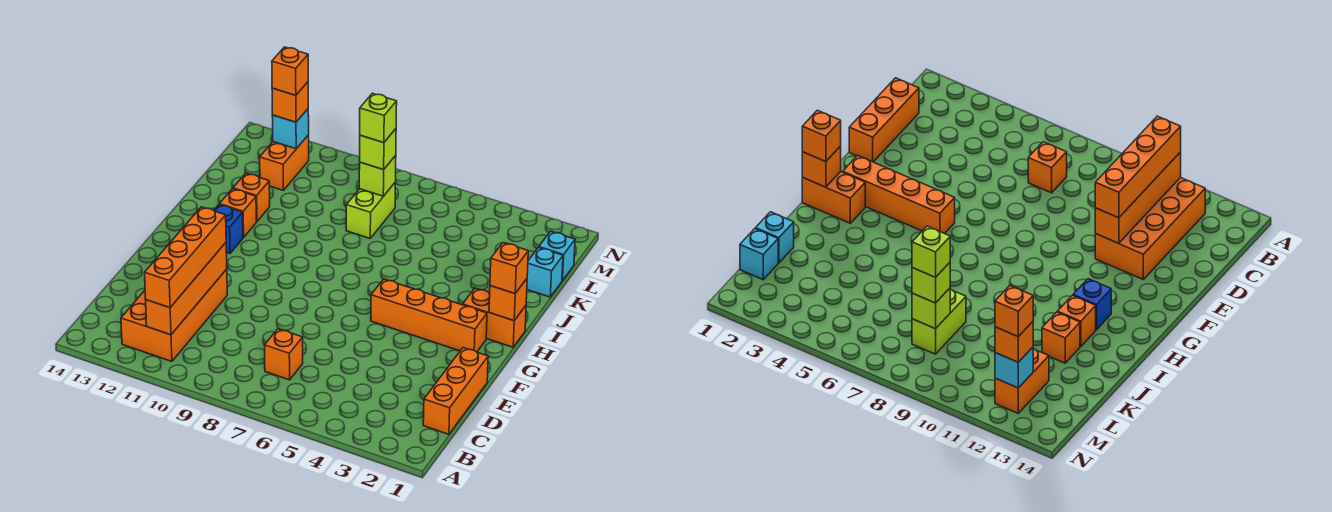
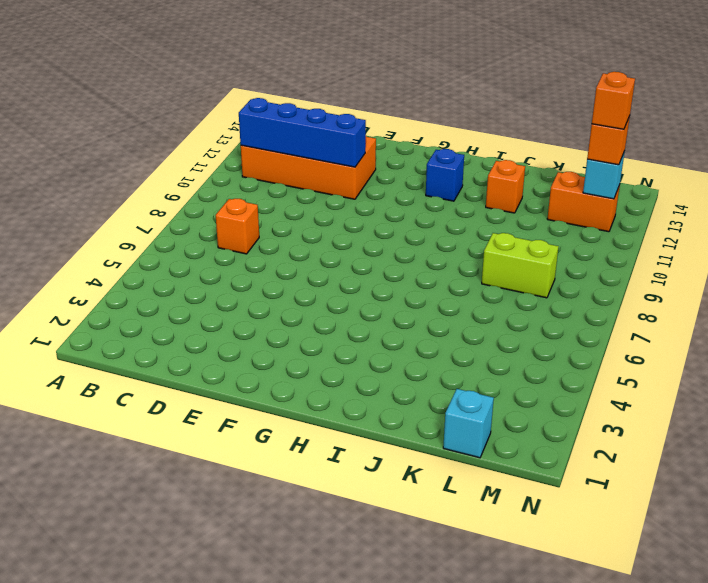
blue brick B11:E11 level 2 -> orange brick B11:E11 level 2
none -> orange brick C1:E1 level 1
none -> orange brick G2:G5 level 1
none -> orange brick H1:H2 level 1

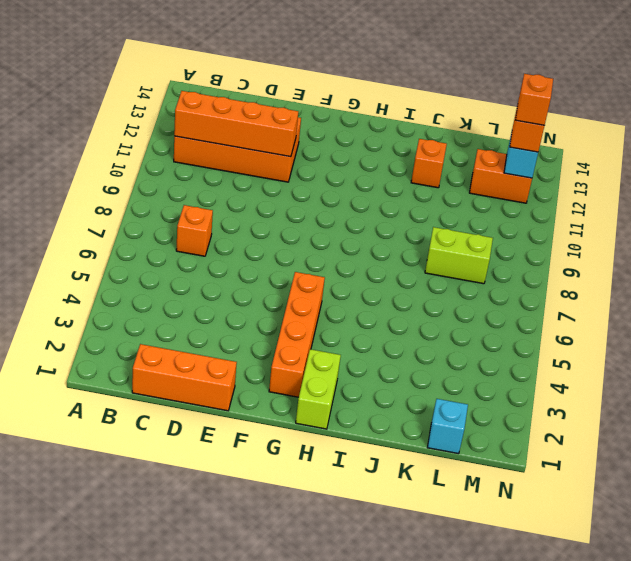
lime brick H1:H2 level 1 -> orange brick H1:H2 level 1
none -> blue brick H12 level 1
none -> orange brick I12 level 1
none -> cyan brick K1 level 1

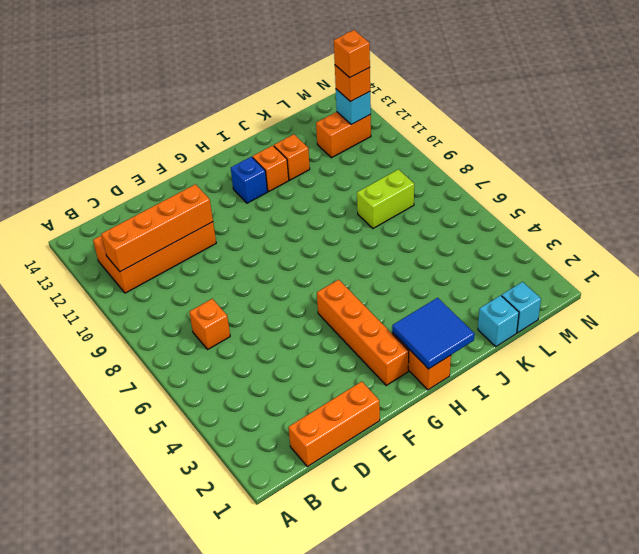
blue tile H1:I2 level 2 -> orange brick H1 level 2
none -> lime brick L8 level 2
none -> orange brick B11:E11 level 3
none -> orange brick H1 level 3

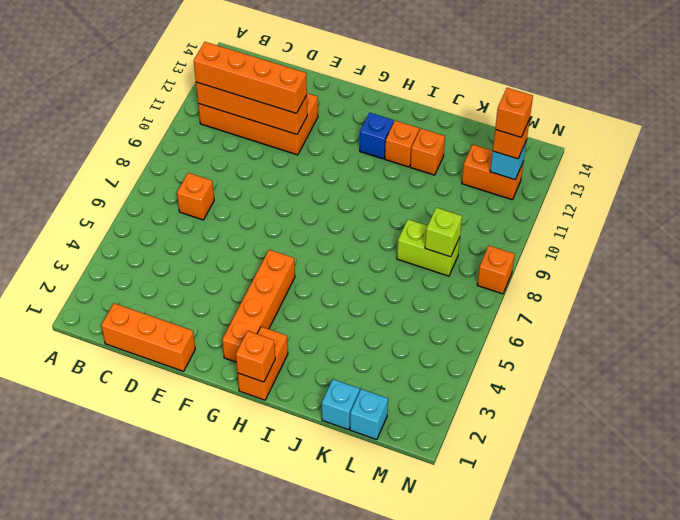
orange brick N8 level 1 -> orange brick H1 level 3
none -> lime brick L8 level 3
none -> lime brick L8 level 4

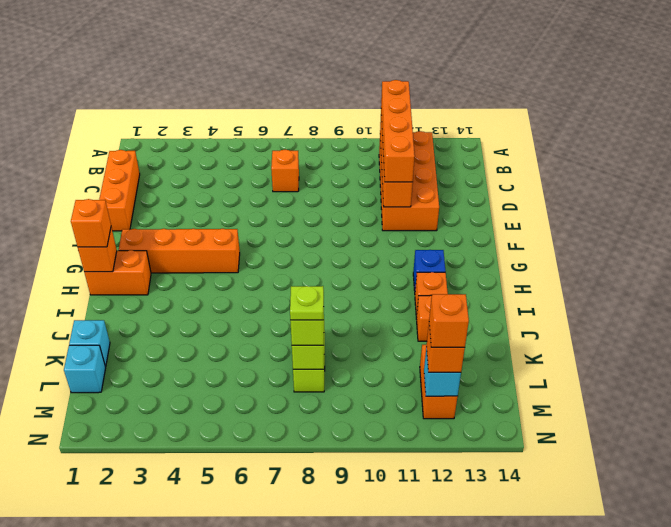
lime plate L8 level 4 -> lime brick L8 level 4

